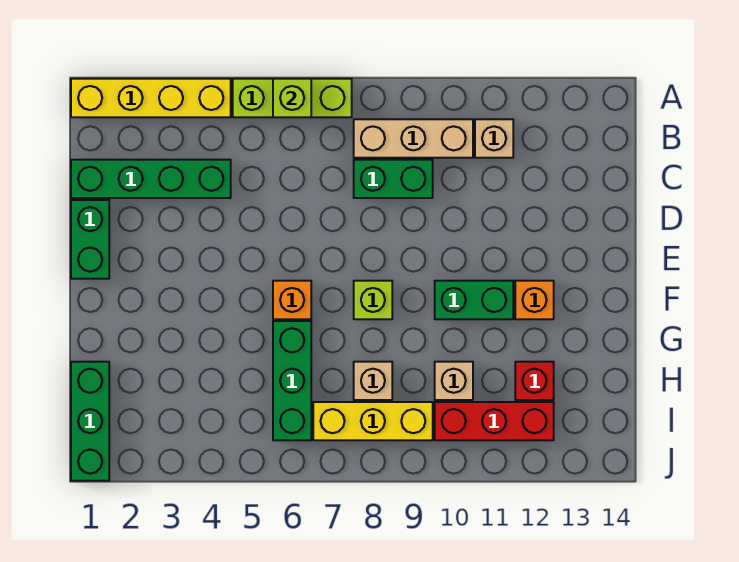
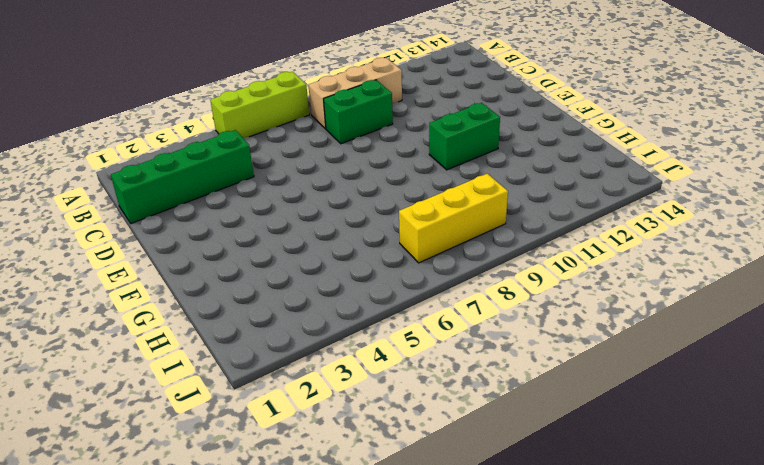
none -> yellow brick A1:A4 level 1
none -> tan brick B11 level 1
none -> green brick D1:E1 level 1

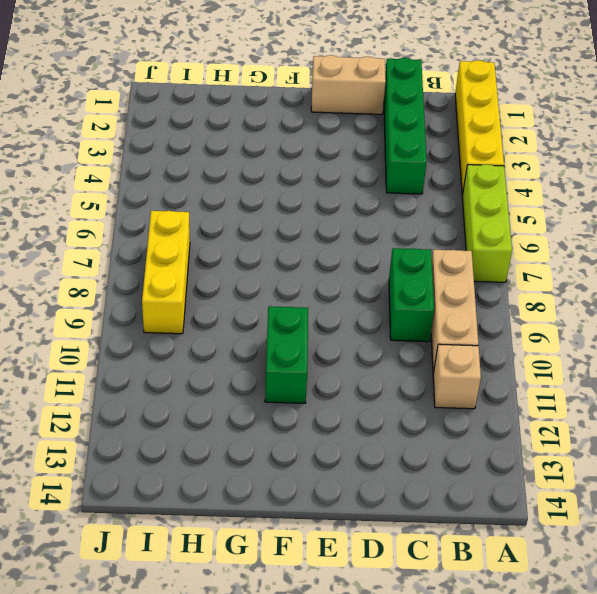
tan brick D1:E1 level 1 -> green brick D1:E1 level 1
none -> orange brick F6 level 1
none -> lime brick F8 level 1
none -> orange brick F12 level 1

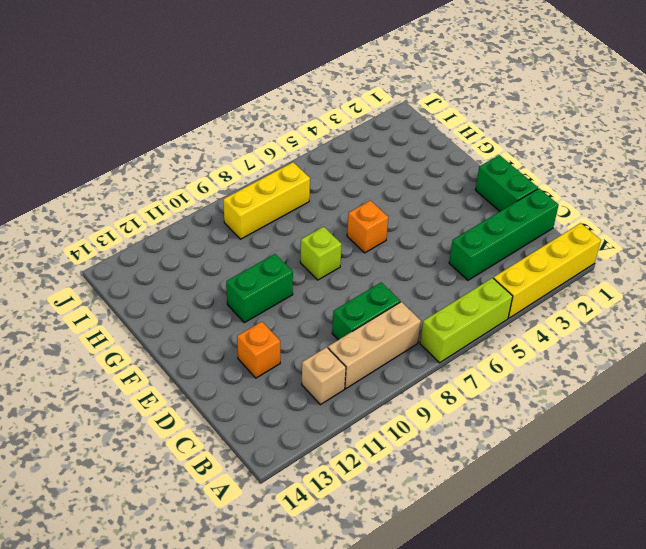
orange brick D12 level 1 -> orange brick F12 level 1
none -> green brick G6:I6 level 1
none -> green brick H1:J1 level 1
none -> tan brick H8 level 1

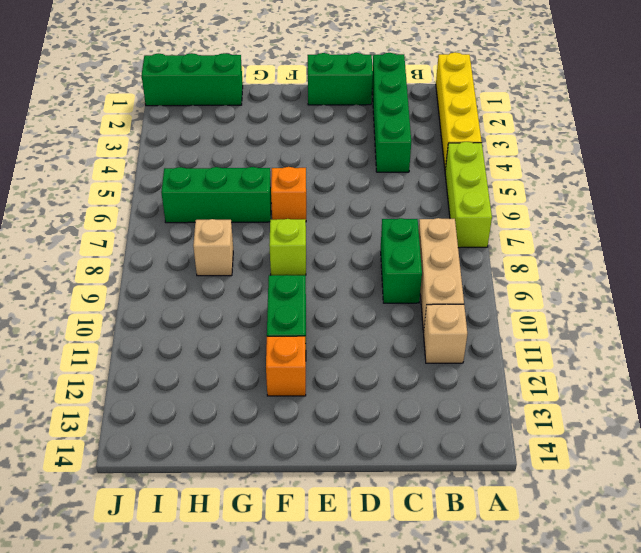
none -> tan brick H10 level 1
none -> red brick H12 level 1
none -> yellow brick I7:I9 level 1

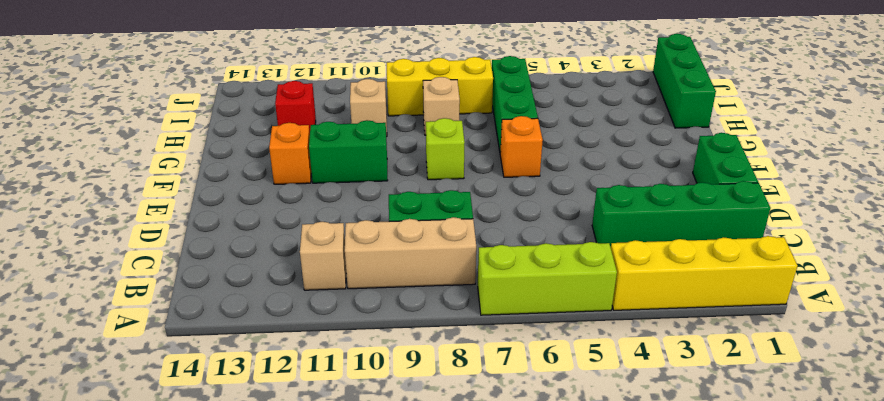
none -> red brick I10:I12 level 1
none -> lime brick A6 level 2

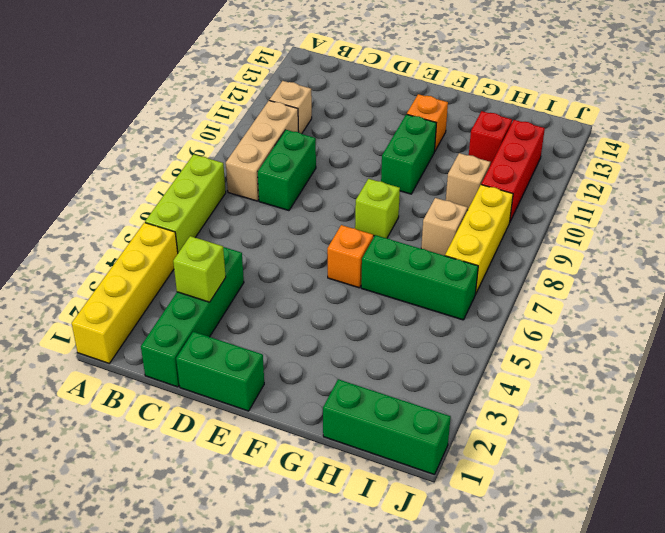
lime brick C3 level 2 -> lime brick A6 level 2

